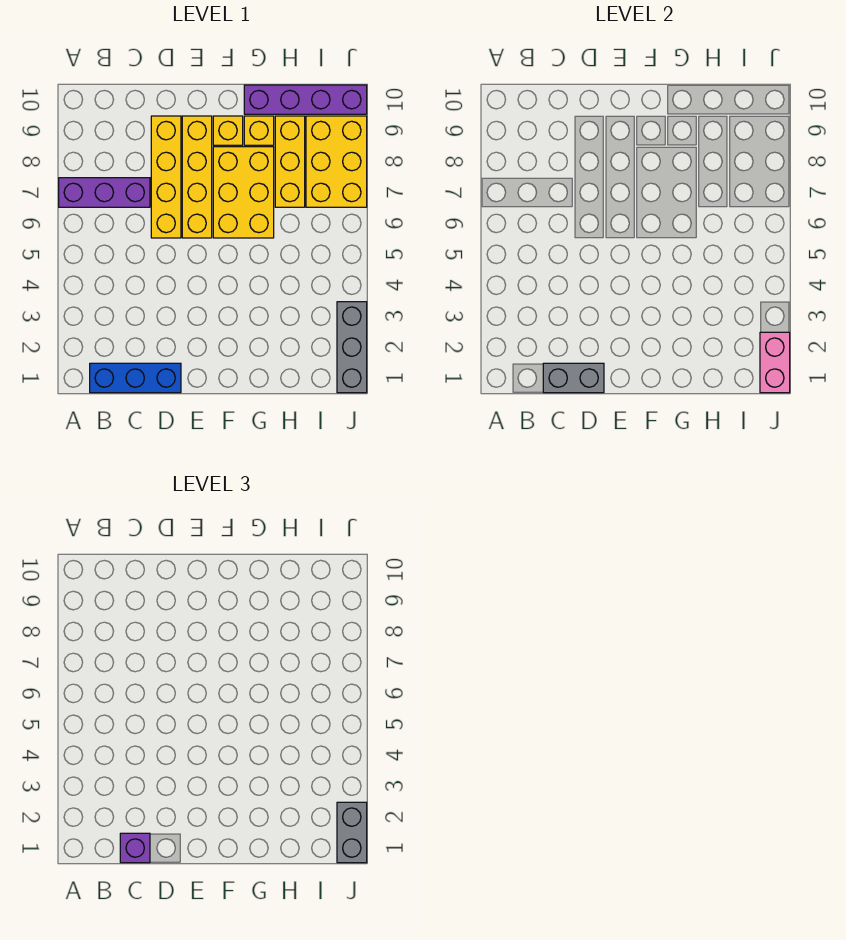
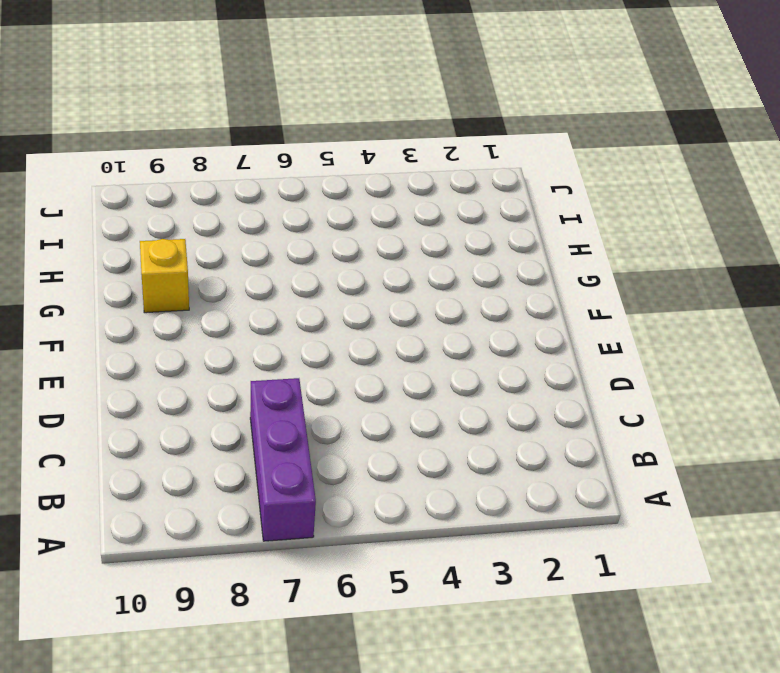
none -> blue brick B1:D1 level 1
none -> yellow brick D6:D9 level 1
none -> yellow brick E6:E9 level 1

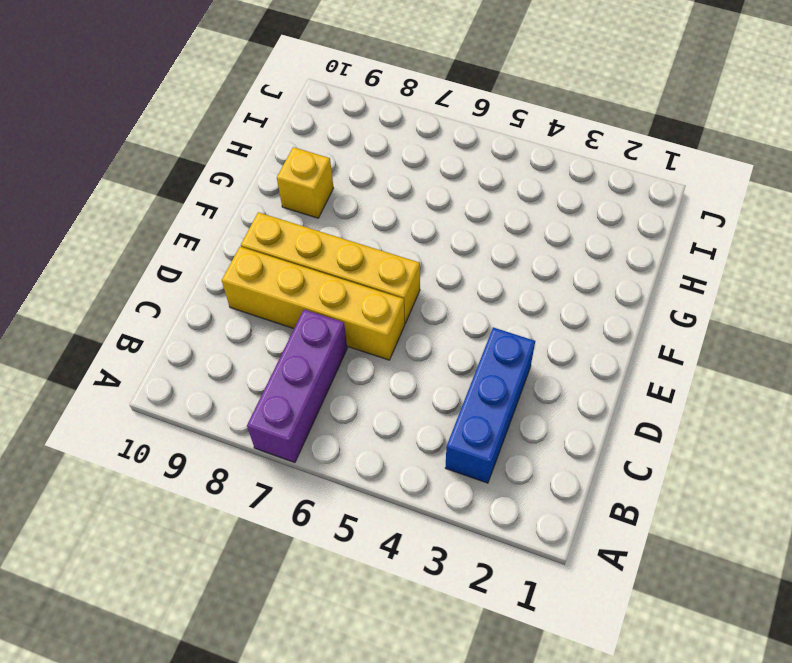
blue brick B3:D3 level 1 -> blue brick B1:D1 level 1
none -> yellow brick F6:G8 level 1
none -> yellow brick F9 level 1
none -> purple brick G10:J10 level 1

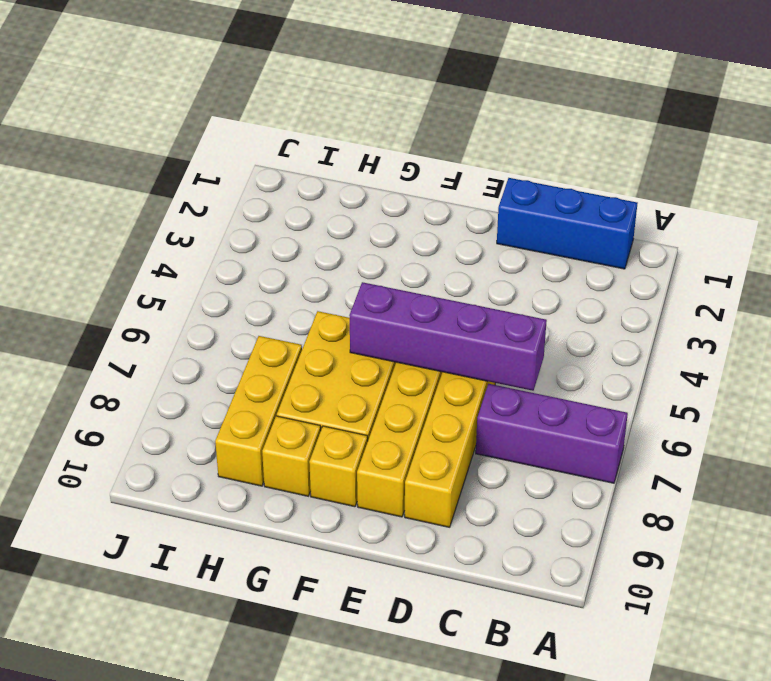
purple brick C6:F6 level 2 -> purple brick G10:J10 level 1
none -> yellow brick I7:J9 level 1
none -> grey brick J1:J3 level 1
none -> grey brick C1:D1 level 2

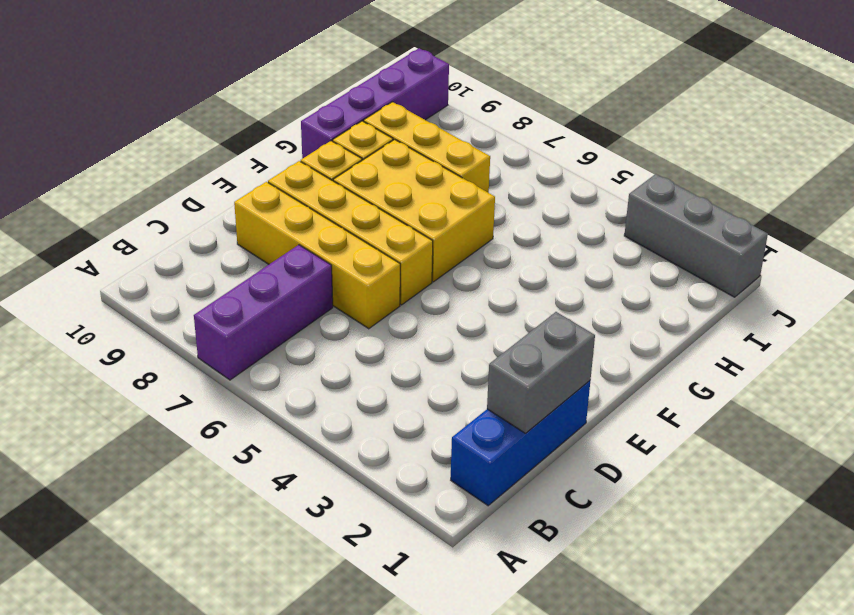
none -> yellow brick I7:J9 level 1
none -> pink brick J1:J2 level 2
none -> purple brick C1 level 3

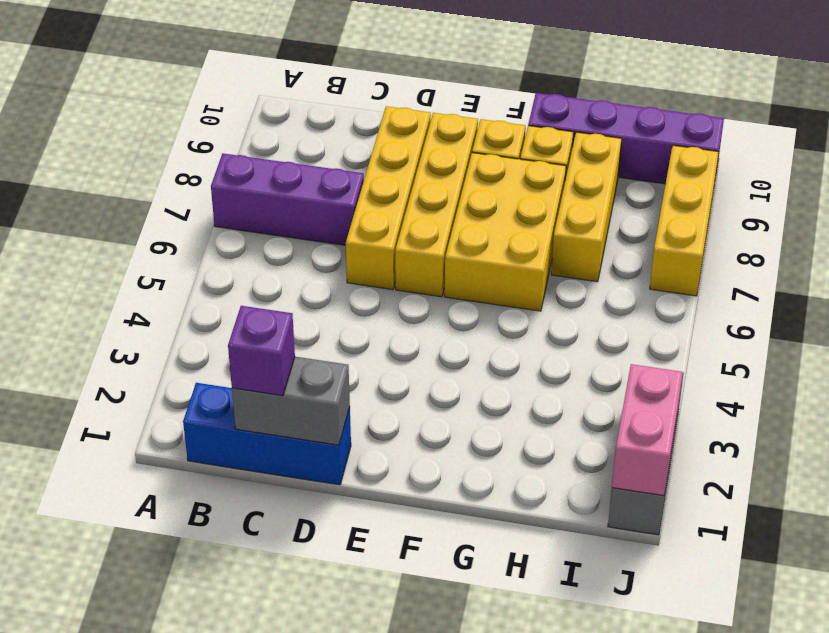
yellow brick J7:J9 level 1 -> yellow brick I7:J9 level 1
none -> grey brick J1:J2 level 3

